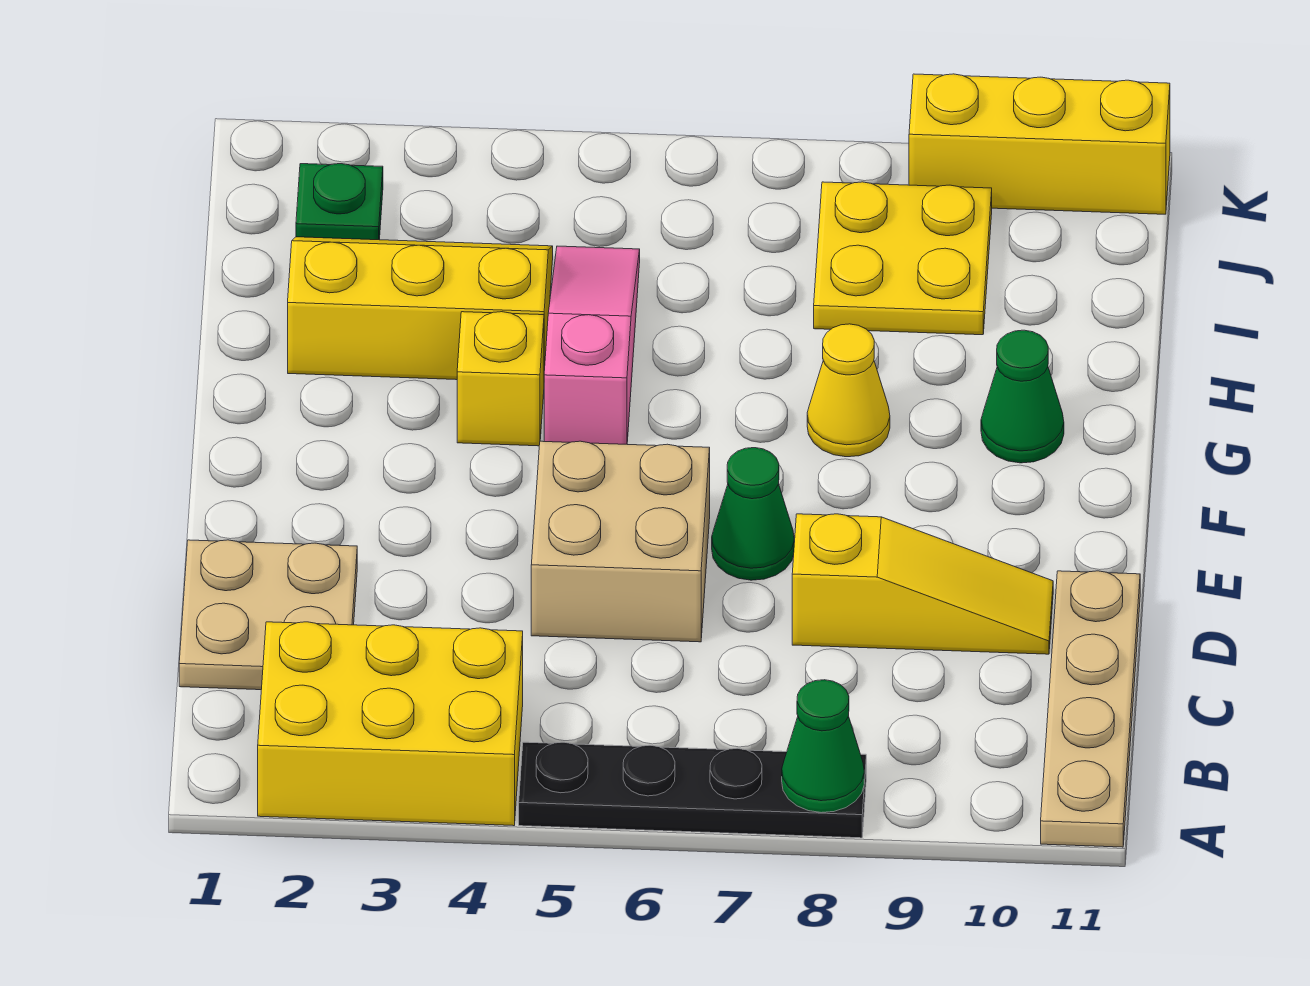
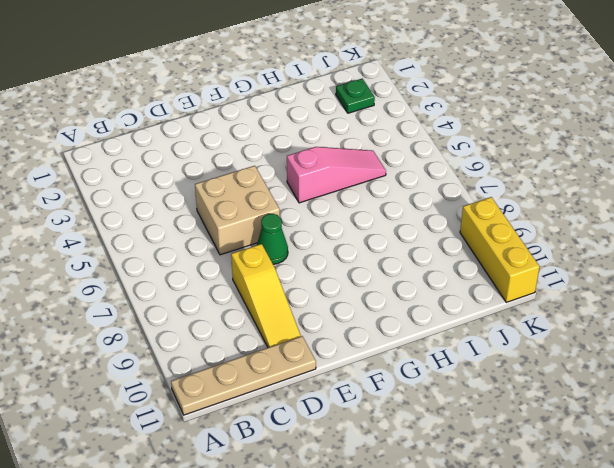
none -> yellow brick A2:B4 level 1
none -> black plate A5:A8 level 1
none -> tan plate C1:D2 level 1

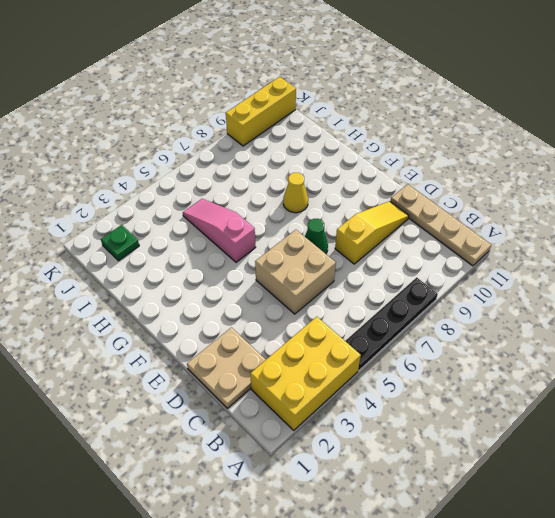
none -> yellow brick G4 level 1
none -> green cone G10 level 1
none -> yellow slope H2:I4 level 1 top H

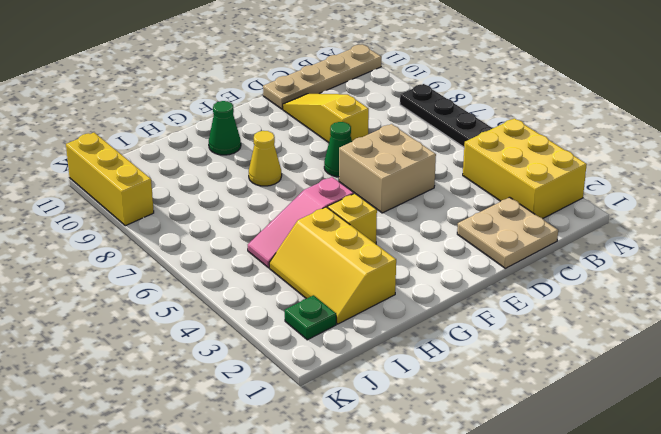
none -> yellow plate I8:J9 level 1
none -> green cone A8 level 2

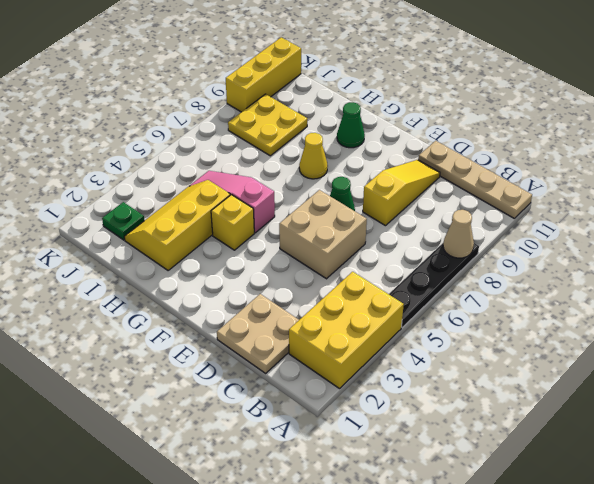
tan cone A8 level 2 -> green cone A8 level 2

